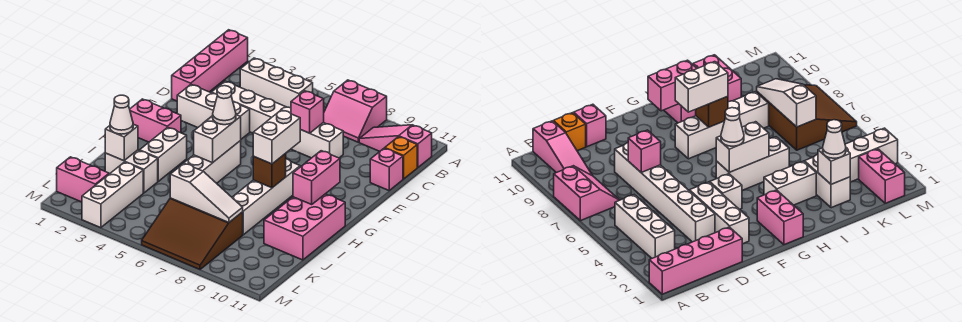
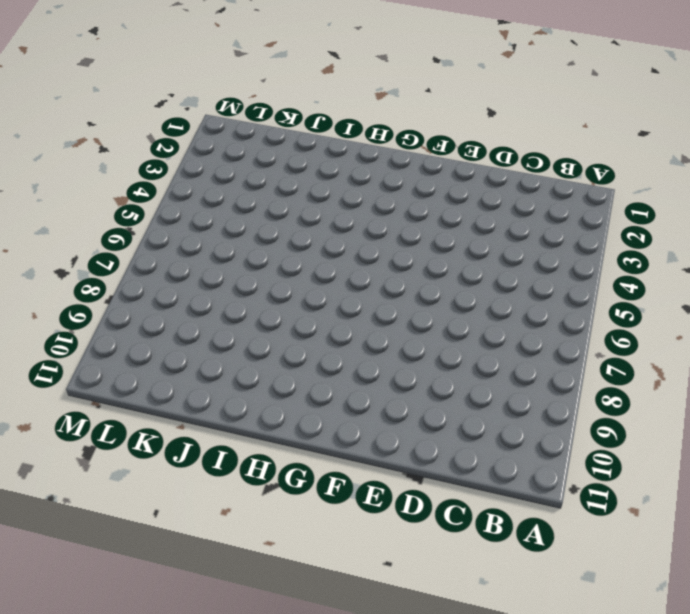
none -> pink brick A1:D1 level 1
none -> pink slope A7:B8 level 1 top A
none -> white brick B3:B5 level 1

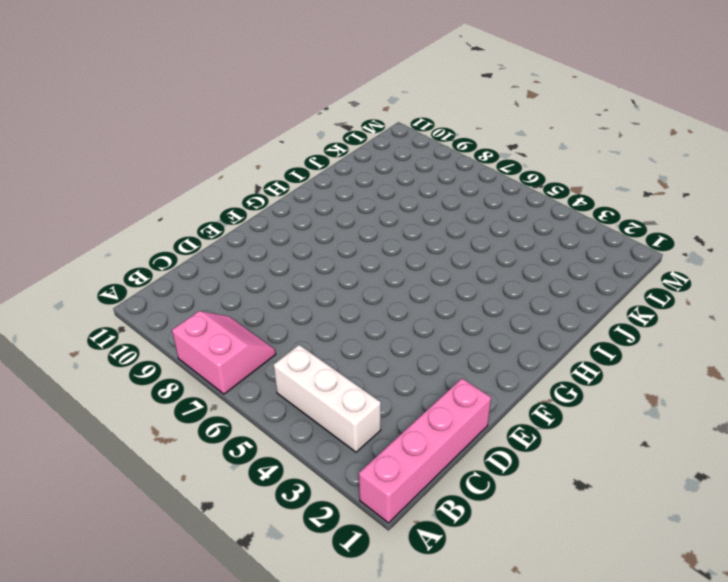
none -> pink slope B9:B11 level 1 top 11
none -> orange brick C11 level 1
none -> white brick D3:D8 level 1

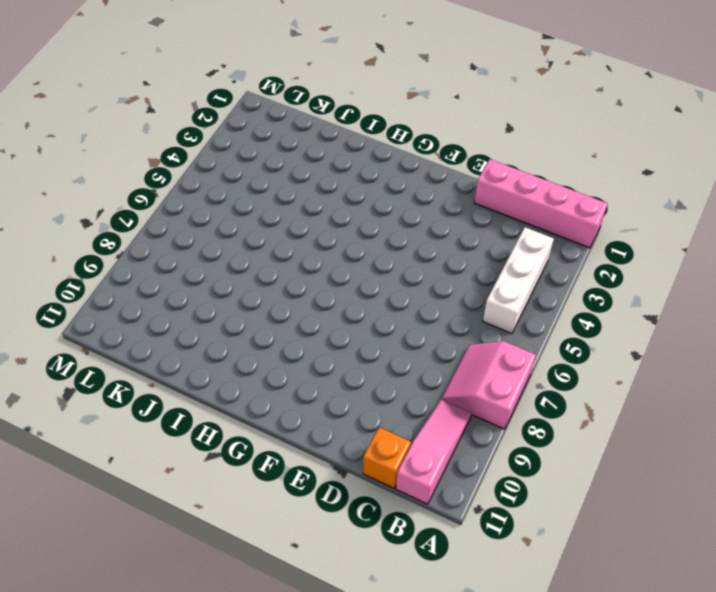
none -> white brick D3:D8 level 1
none -> pink brick D11 level 1
none -> white brick E2:E4 level 1

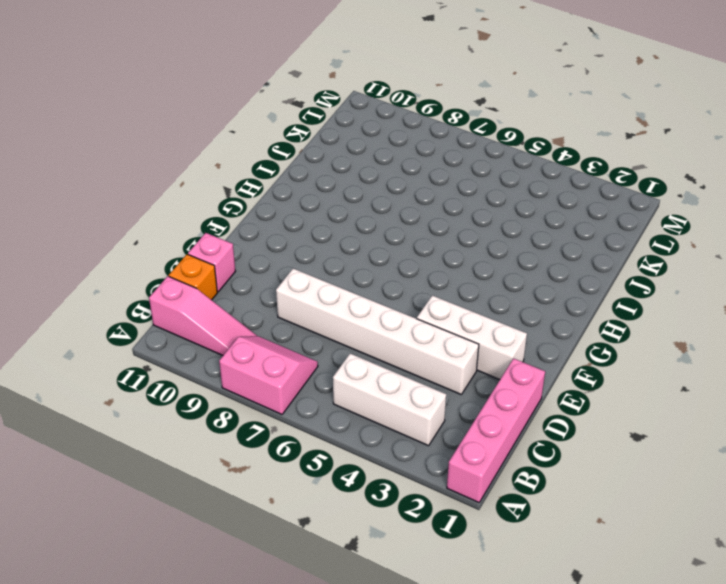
none -> white brick F4 level 1
none -> pink brick G1:G2 level 1
none -> white brick G5:I5 level 1

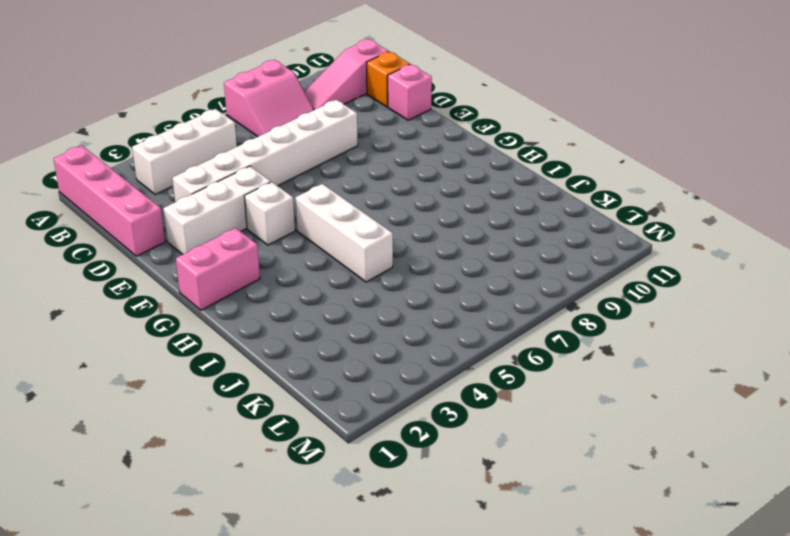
none -> white brick G8:J8 level 1
none -> white brick H3:I3 level 1
none -> pink brick H10:J11 level 1

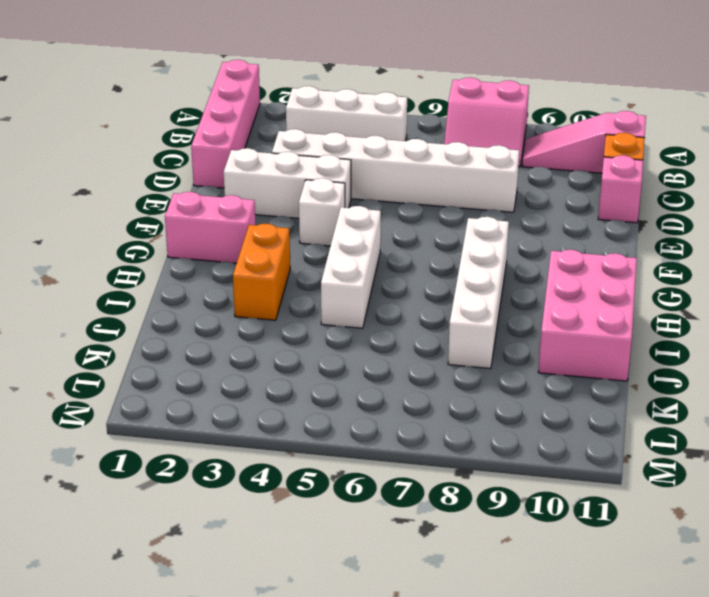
orange brick H3:I3 level 1 -> white brick H3:I3 level 1
none -> white brick J2:J3 level 1
none -> white brick K3:M3 level 1
none -> brown slope K6:M8 level 1 top K

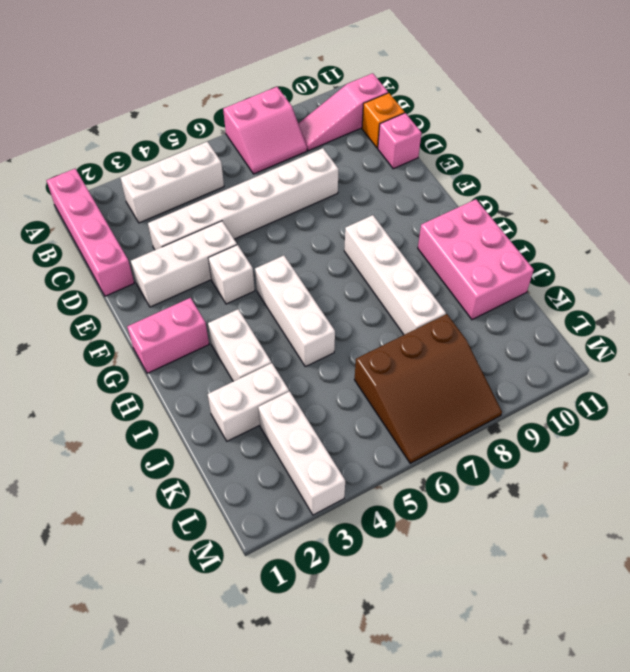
none -> pink brick L1:L2 level 1
none -> pink brick D7 level 2
none -> white brick G5:H5 level 2

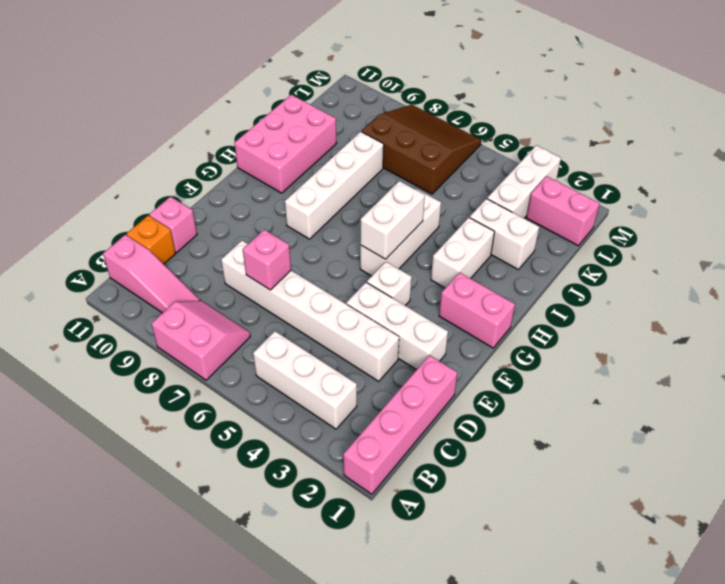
none -> pink brick G10:H10 level 2
none -> brown brick H8 level 2
none -> white brick J2 level 2

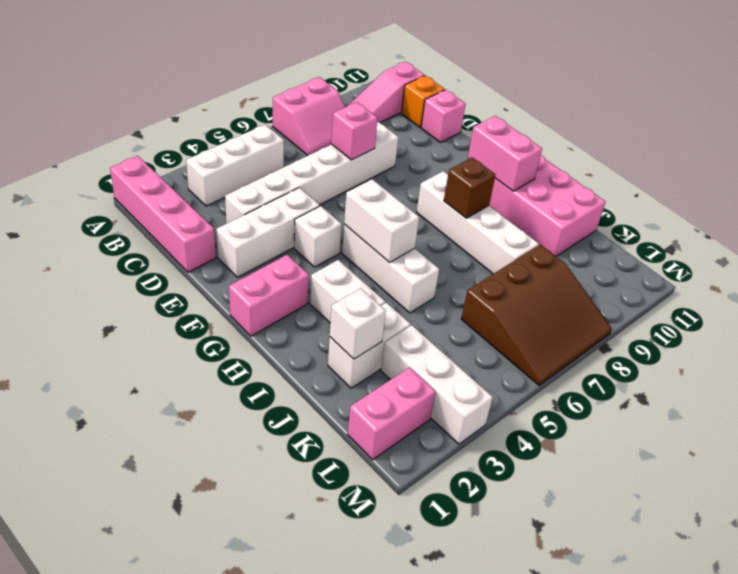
none -> white slope K6:K8 level 2 top 6
none -> white cone G5 level 3
none -> white brick G8:H8 level 3

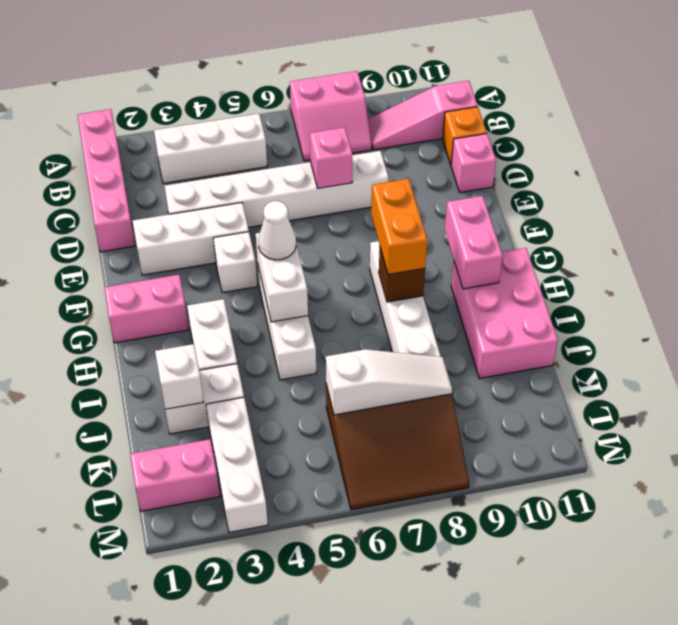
orange brick G8:H8 level 3 -> white brick G8:H8 level 3
none -> white cone J2 level 3

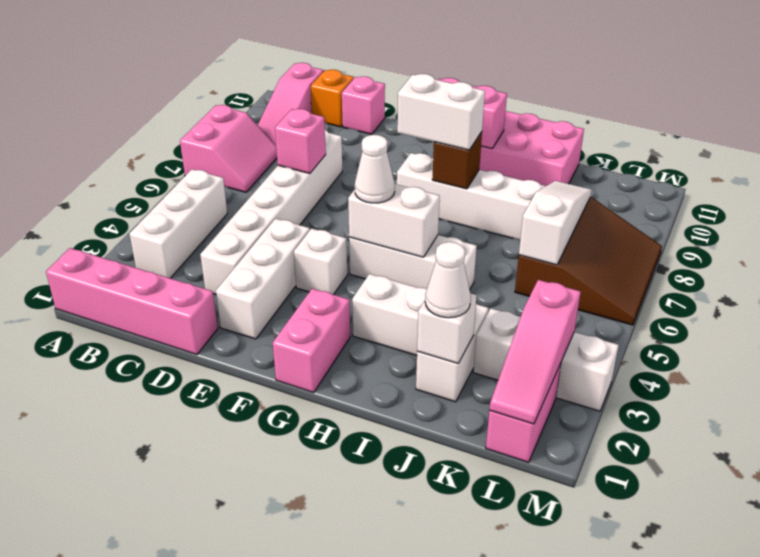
pink slope L1:L3 level 2 top 3 -> none

